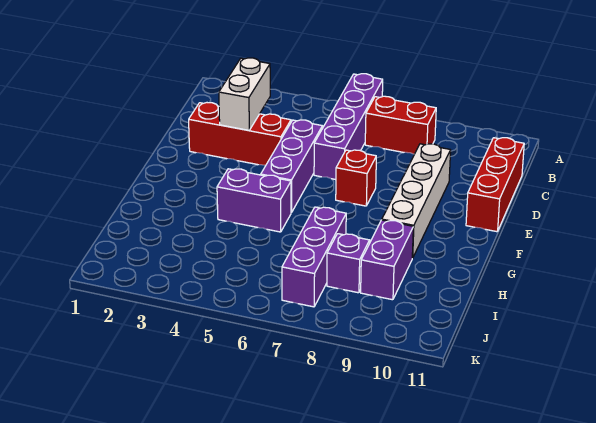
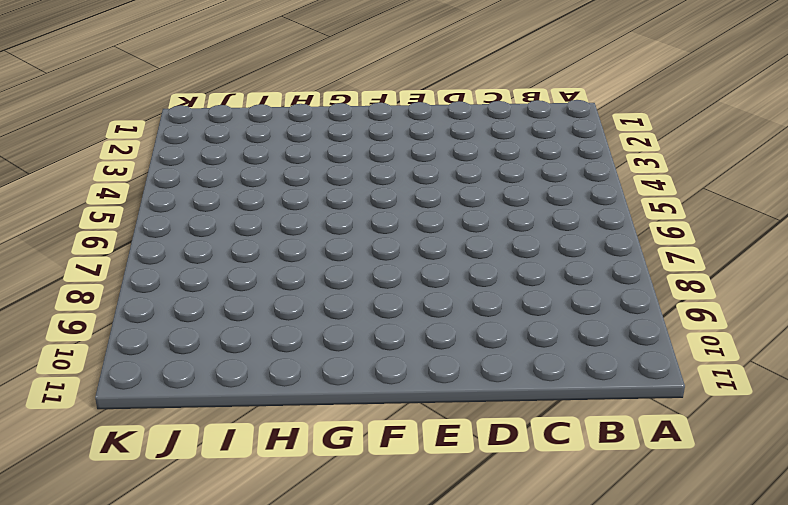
none -> purple brick A6:D6 level 1
none -> red brick B7:B8 level 1
none -> red brick C11:E11 level 1

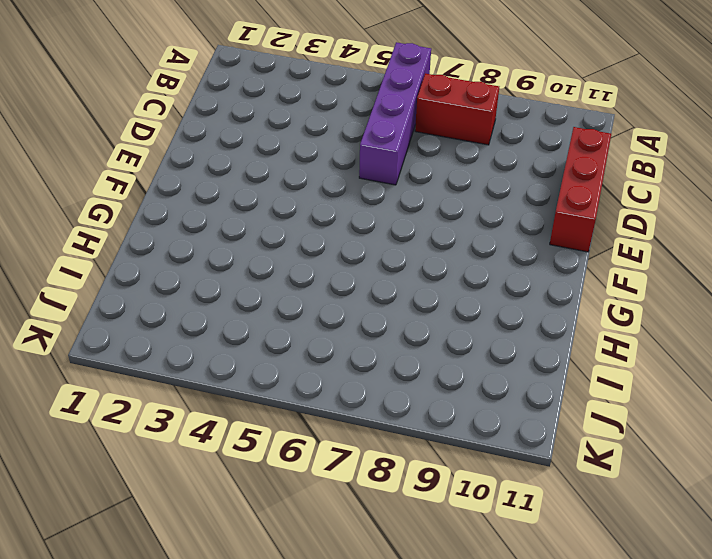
none -> red brick D2:D4 level 1
none -> purple brick D5:F5 level 1
none -> white brick D9:G9 level 1

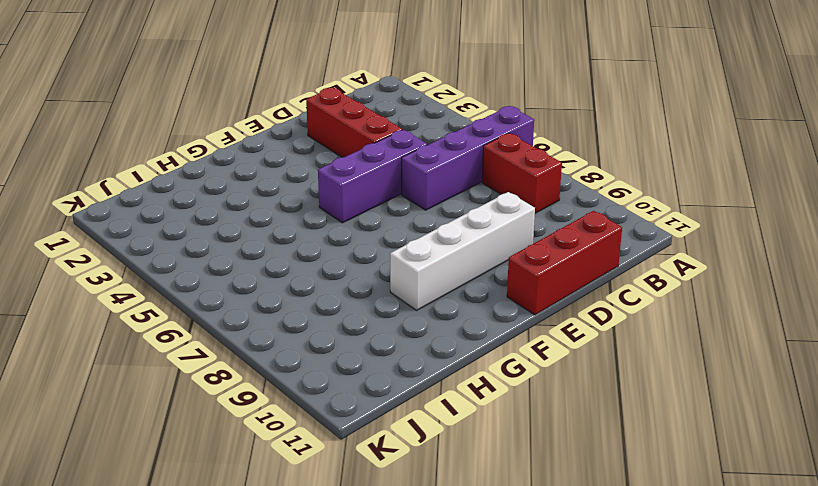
none -> red brick E7 level 1
none -> purple brick G4:G5 level 1
none -> purple brick H7:J7 level 1

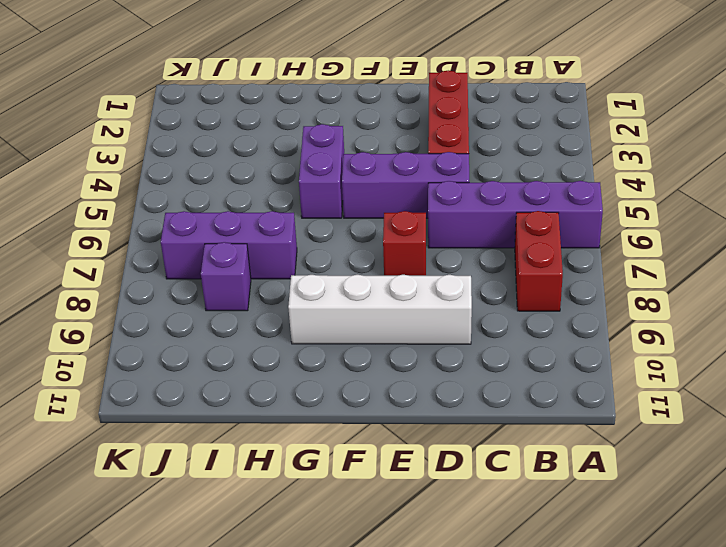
none -> red brick C11:E11 level 1
none -> purple brick H9:I9 level 1
none -> white brick C3:D3 level 2

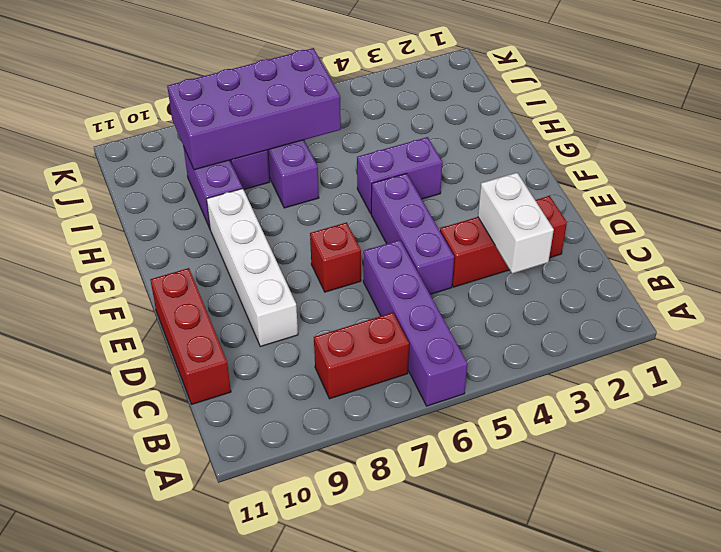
purple brick I6:J9 level 2 -> none

